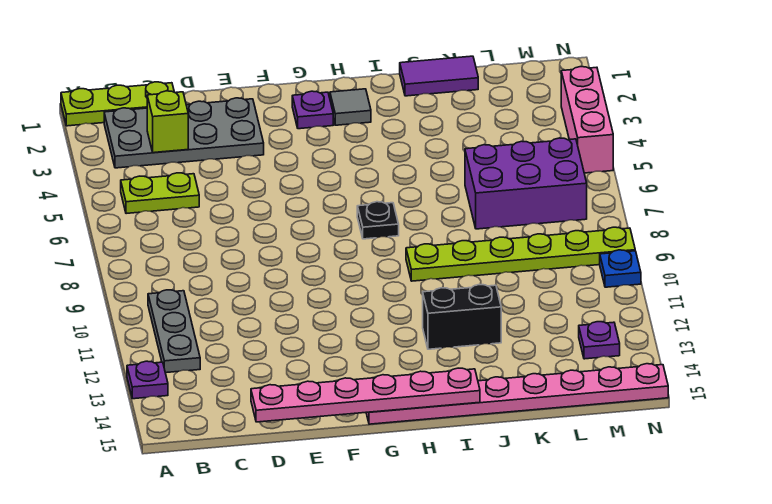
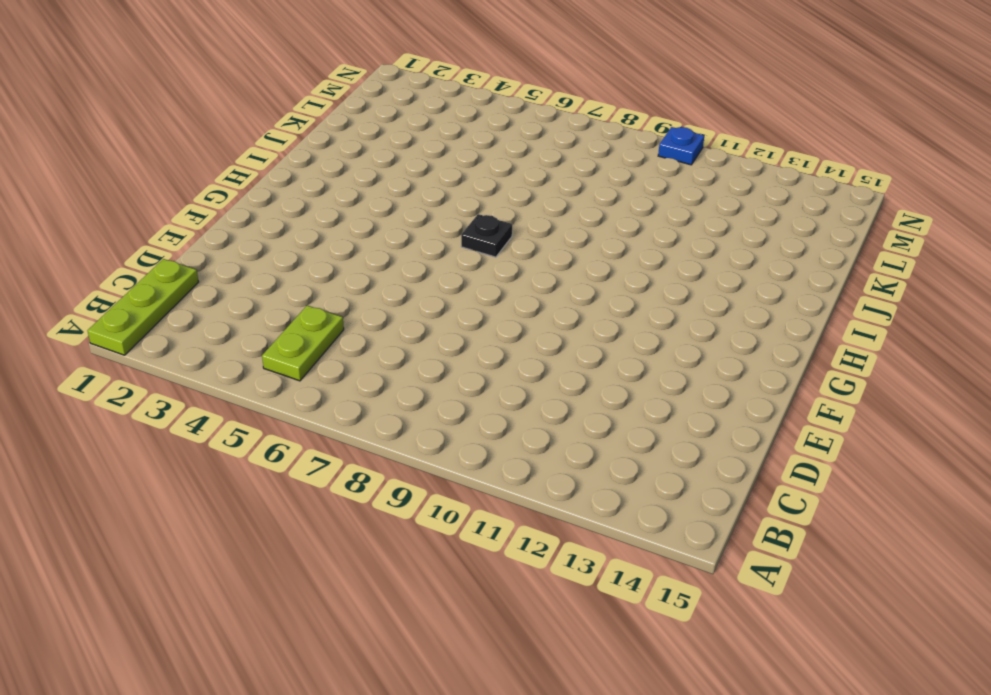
none -> purple plate A13 level 1
none -> grey plate B2:E3 level 1
none -> grey plate B10:B12 level 1

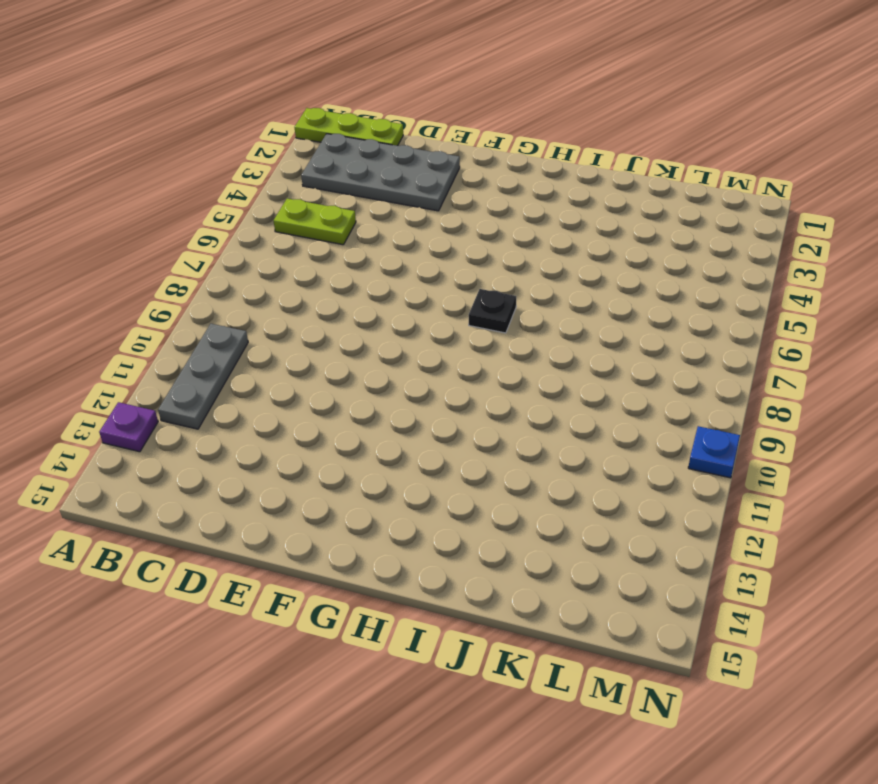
none -> purple plate G2 level 1
none -> pink plate G15:N15 level 1
none -> grey tile H2 level 1

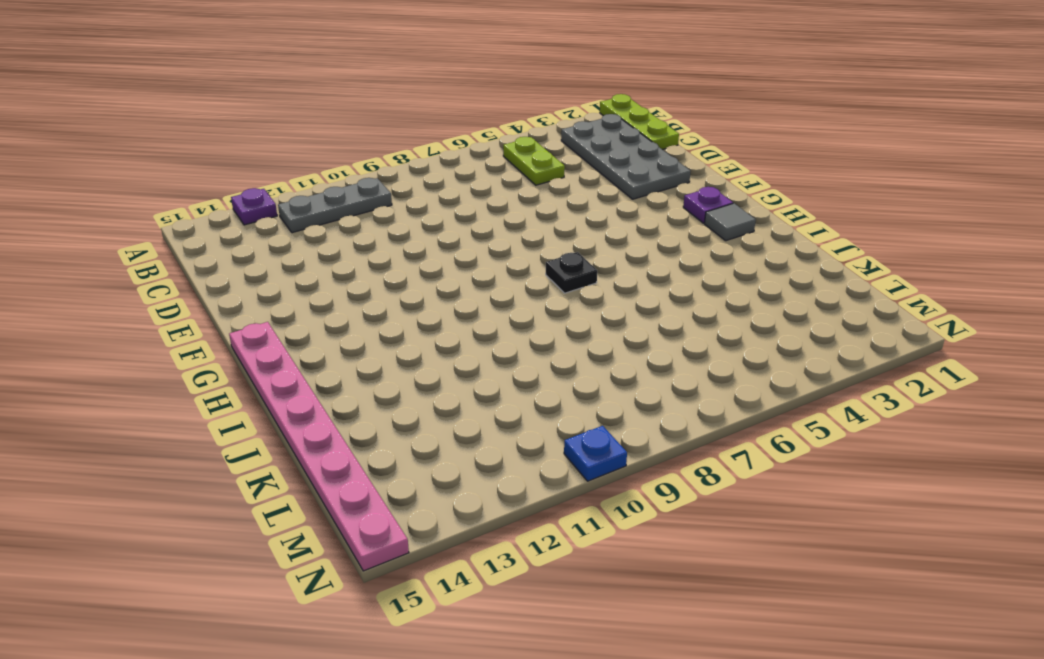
none -> lime plate I9:N9 level 1
none -> black brick I12:J12 level 1
none -> purple tile J1:K1 level 1

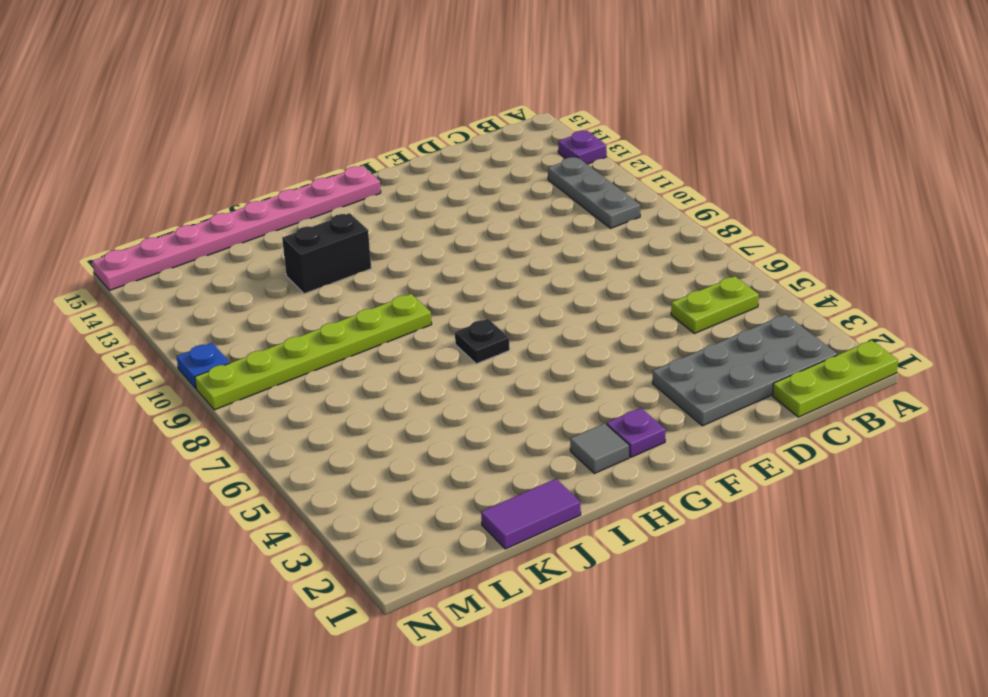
none -> purple brick K6:M7 level 1
none -> purple plate M13 level 1
none -> pink brick N3:N5 level 1

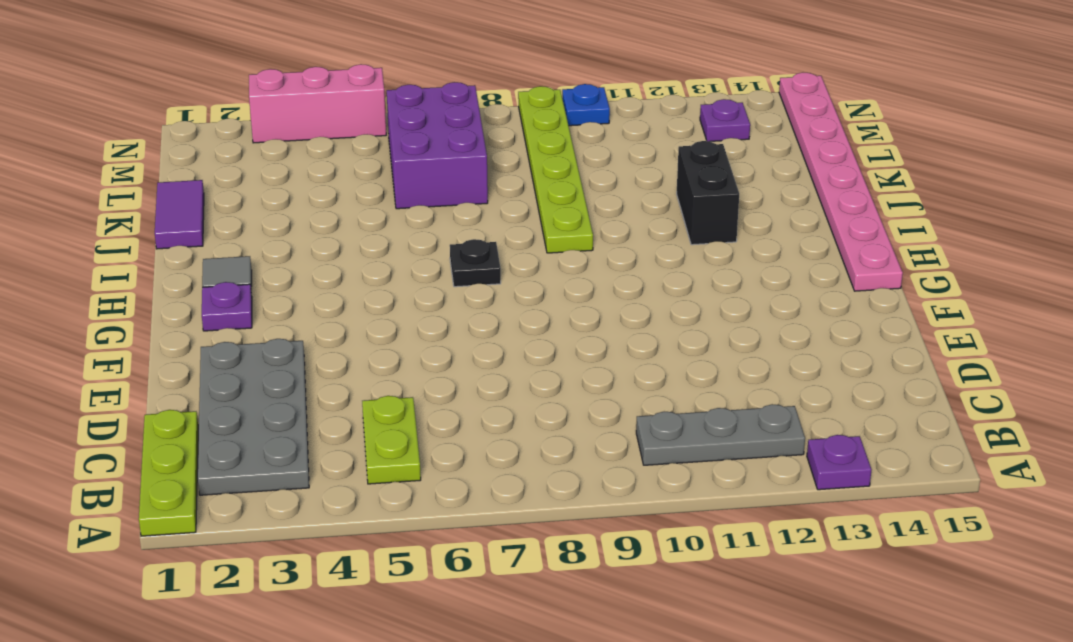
none -> lime brick C3 level 2
none -> pink plate D15:I15 level 2

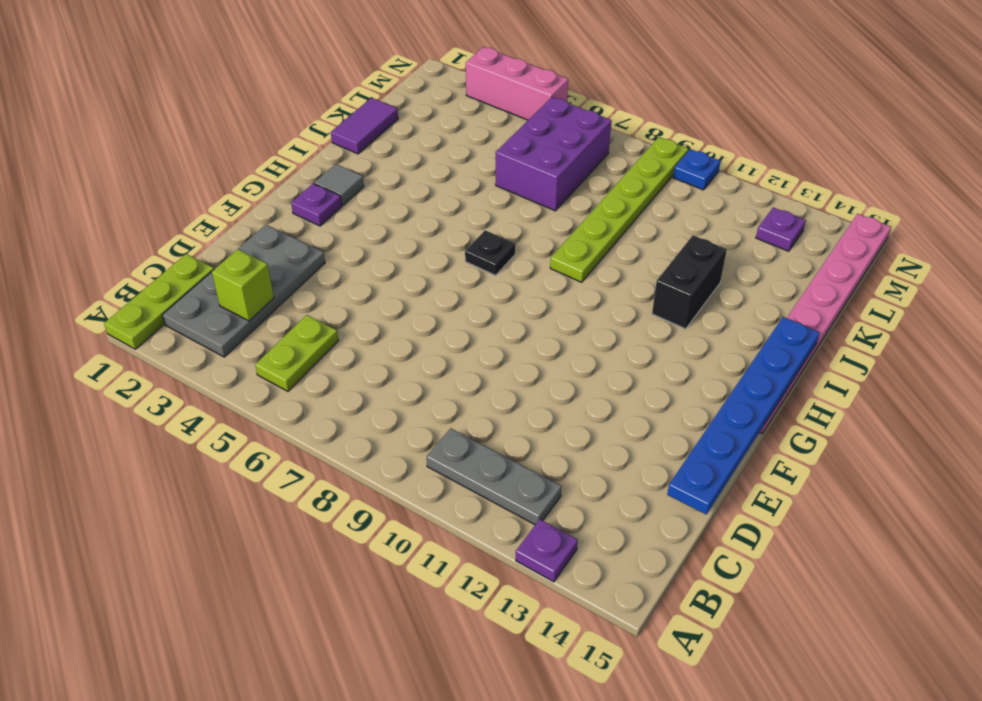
blue plate D15:I15 level 2 -> pink plate D15:I15 level 2

